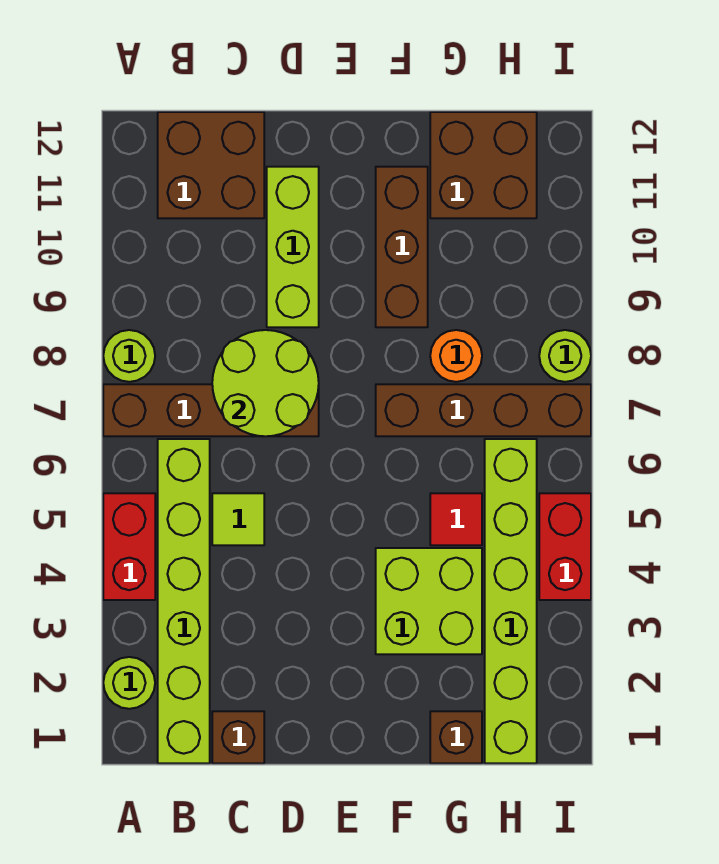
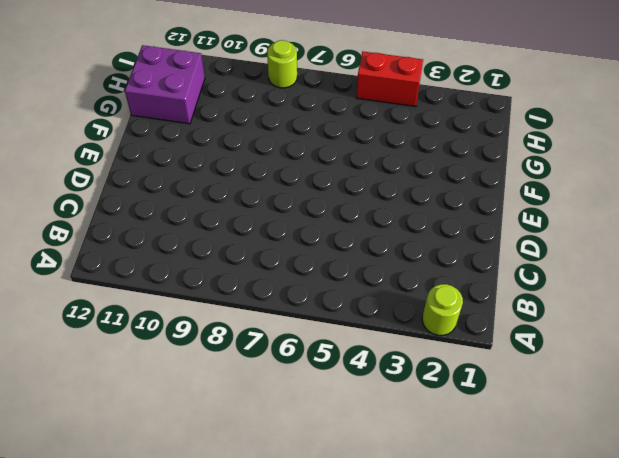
purple brick G11:H12 level 1 -> brown brick G11:H12 level 1
none -> red brick A4:A5 level 1
none -> brown brick A7:D7 level 1
none -> lime round brick A8 level 1

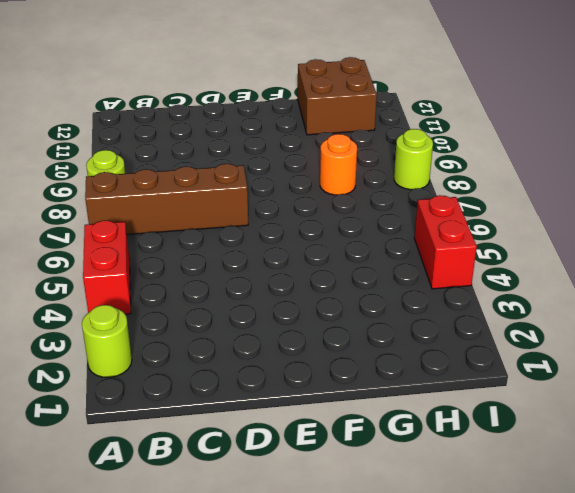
none -> lime brick B1:B6 level 1
none -> brown brick B11:C12 level 1
none -> brown brick C1 level 1

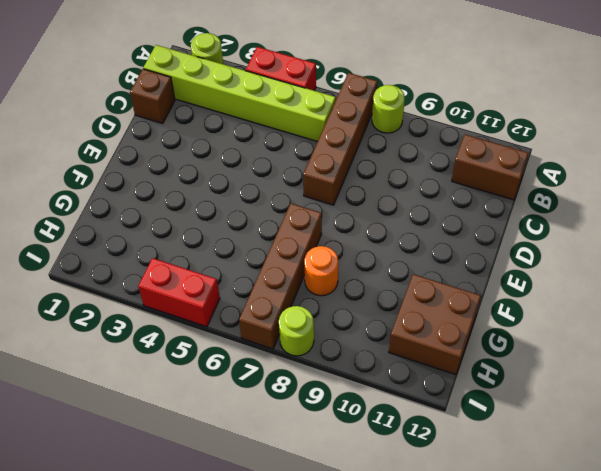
brown brick B11:B12 level 1 -> brown brick B11:C12 level 1
none -> lime tile C5 level 1
none -> lime brick D9:D11 level 1
none -> lime brick F3:G4 level 1

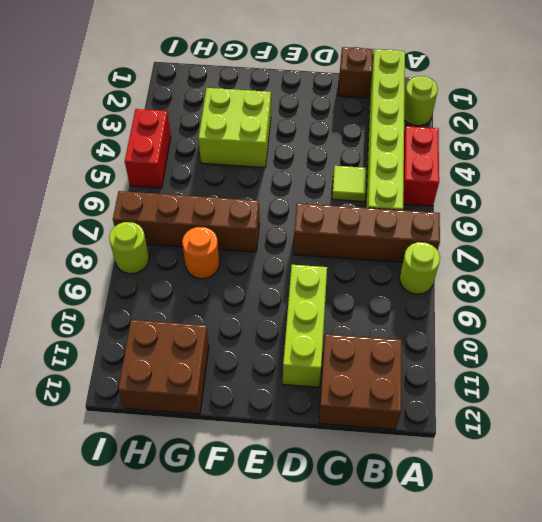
none -> brown brick F9:F11 level 1
none -> brown brick G1 level 1
none -> red tile G5 level 1

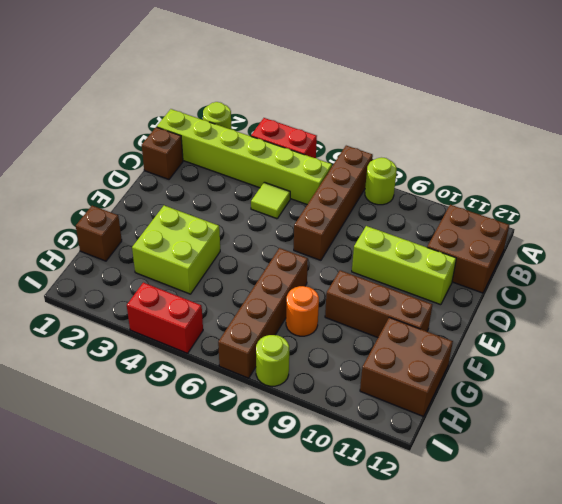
none -> red tile G5 level 1
none -> lime brick H1:H6 level 1
none -> lime round brick C7:D8 level 2

